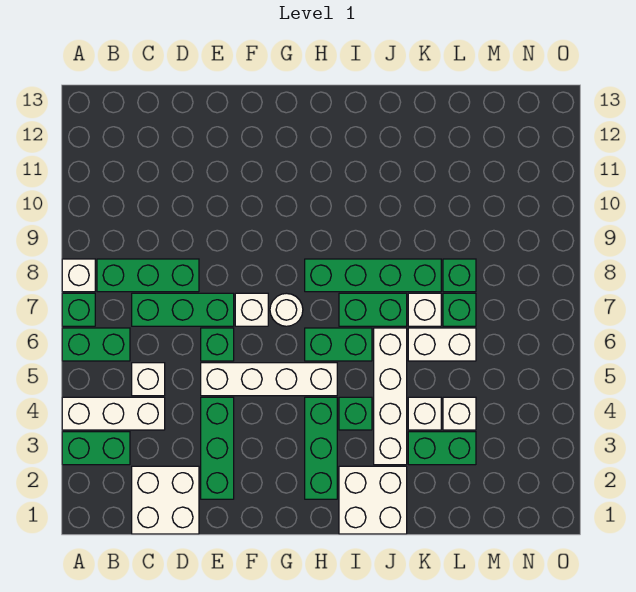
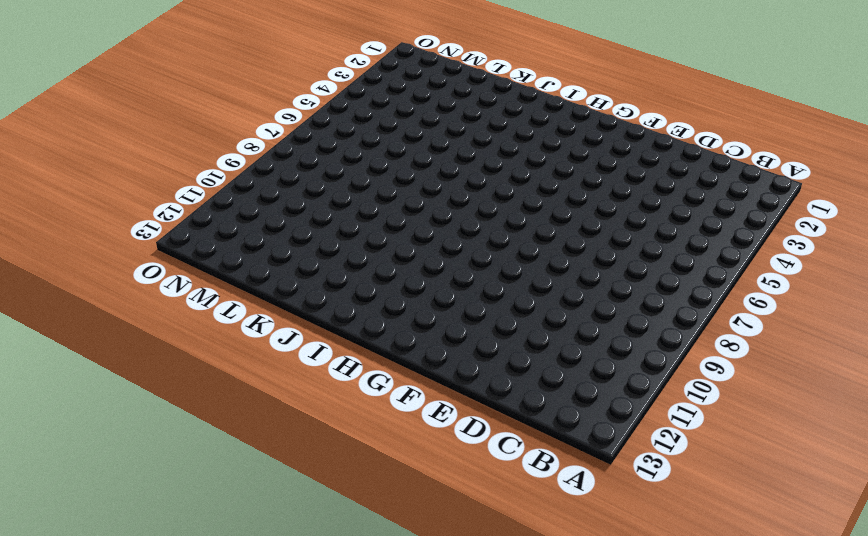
none -> green brick A3:B3 level 1
none -> white brick A4:C4 level 1
none -> green brick A6:B6 level 1

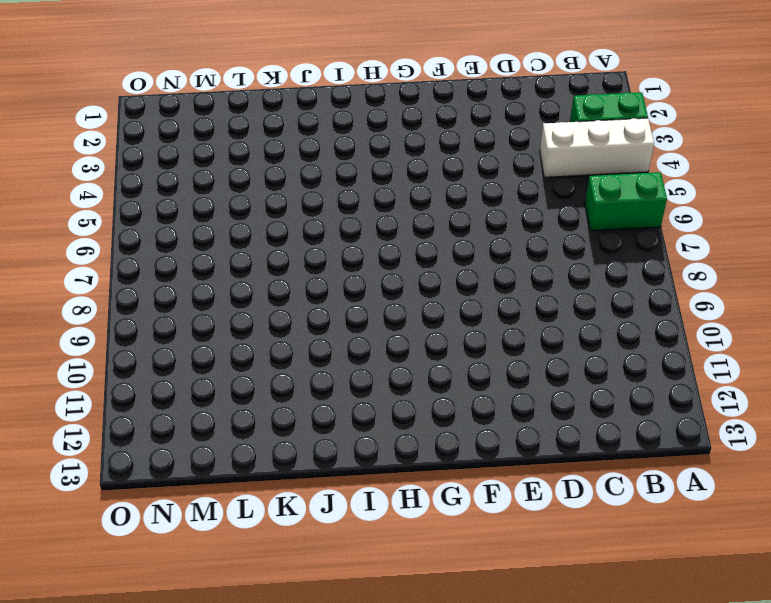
none -> green brick A7 level 1
none -> white brick A8 level 1
none -> green brick B8:D8 level 1

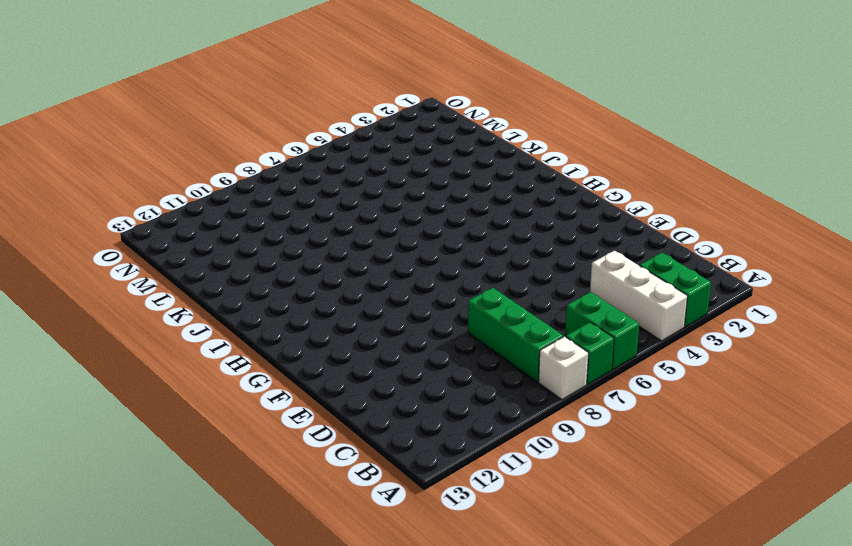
none -> white brick C1:D2 level 1
none -> white brick C5 level 1
none -> green brick C7:E7 level 1

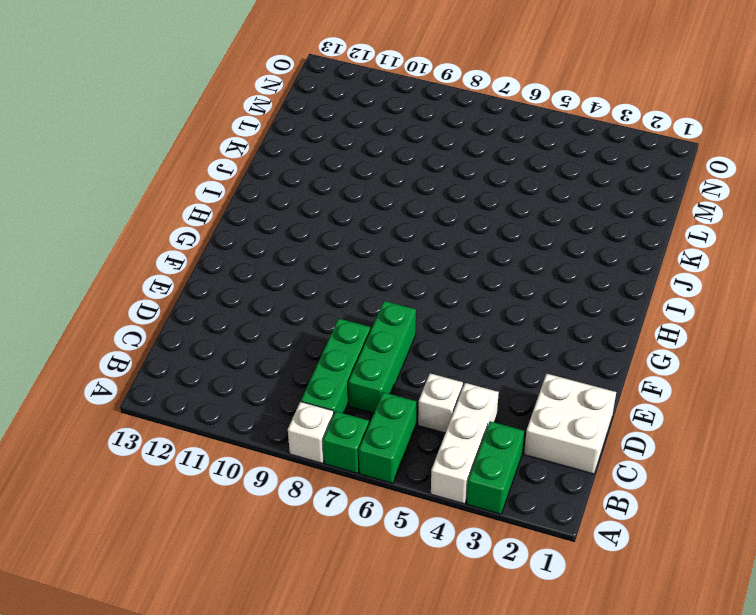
none -> green brick E2:E4 level 1
none -> white brick E5:H5 level 1
none -> green brick E6 level 1

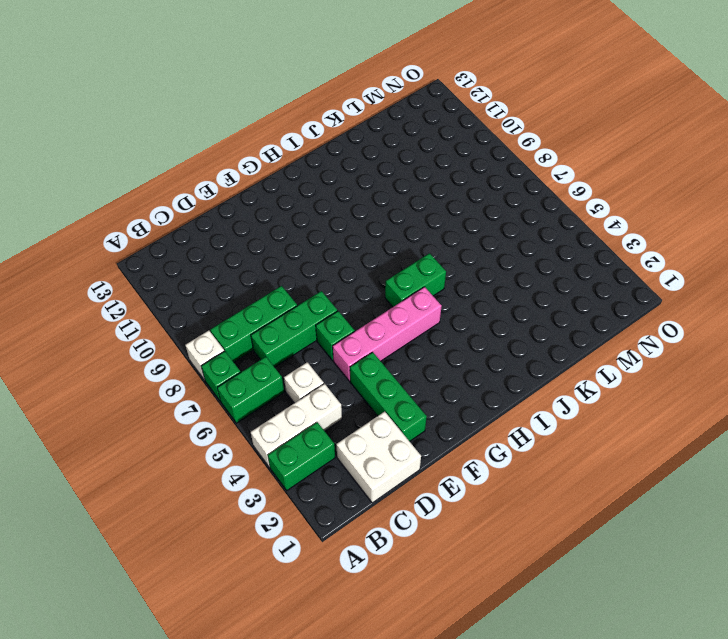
pink brick E5:H5 level 1 -> white brick E5:H5 level 1
none -> white brick F7 level 1
none -> white round brick G7 level 1
none -> green brick H2:H4 level 1

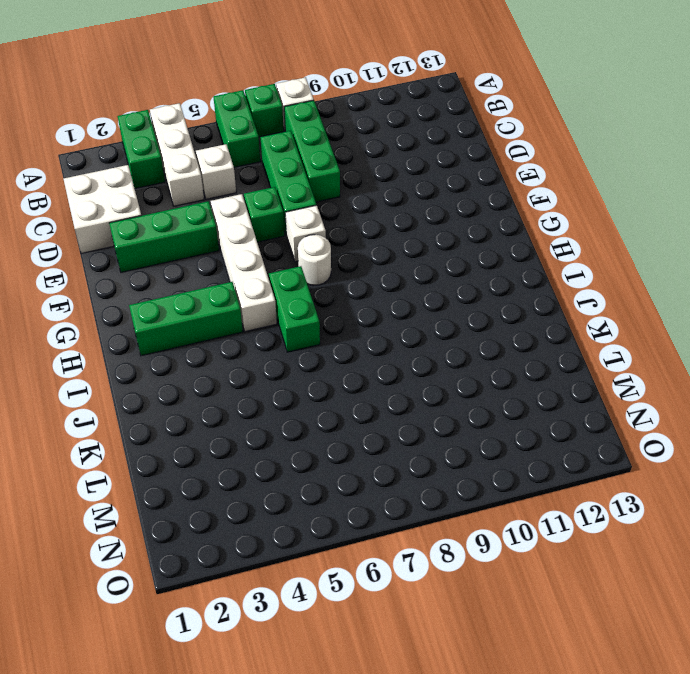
none -> green brick H8:K8 level 1
none -> white brick I1:J2 level 1
none -> green brick I4 level 1

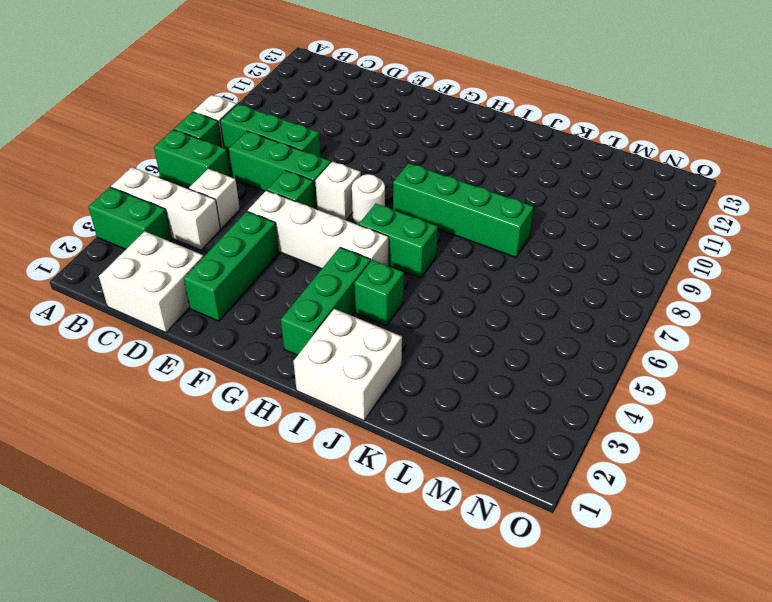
none -> green brick I7:J7 level 1
none -> white brick J3:J6 level 1
none -> green brick K3:L3 level 1

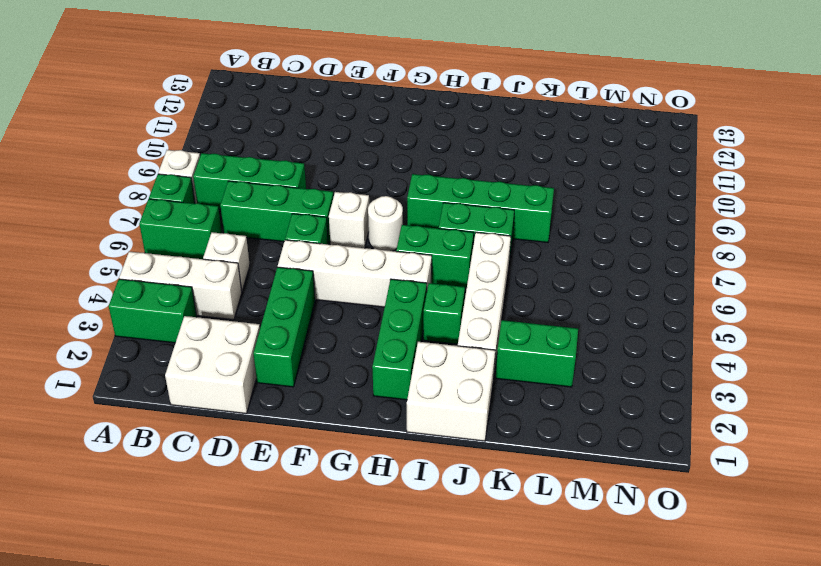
none -> white brick K4 level 1
none -> white brick K6:L6 level 1
none -> white brick K7 level 1

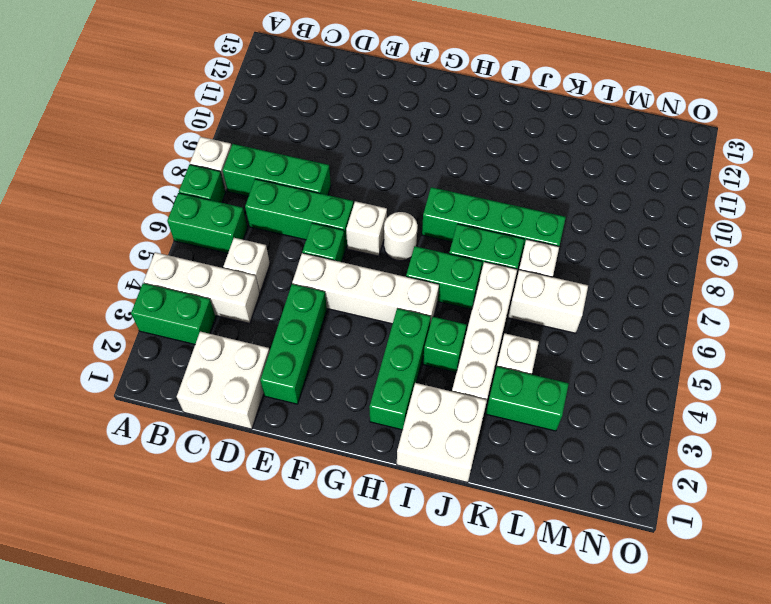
none -> white brick L4 level 1
none -> green brick L7 level 1
none -> green brick L8 level 1

